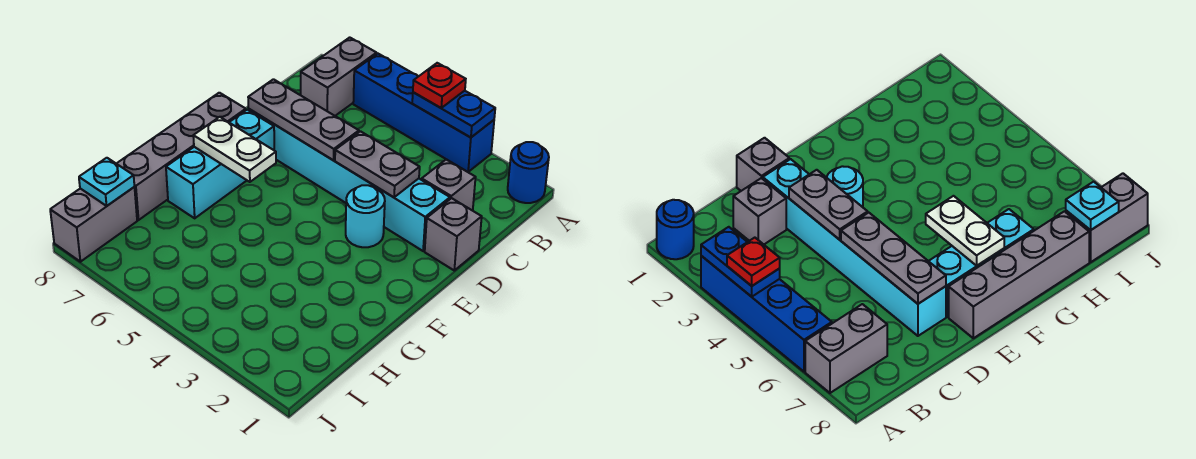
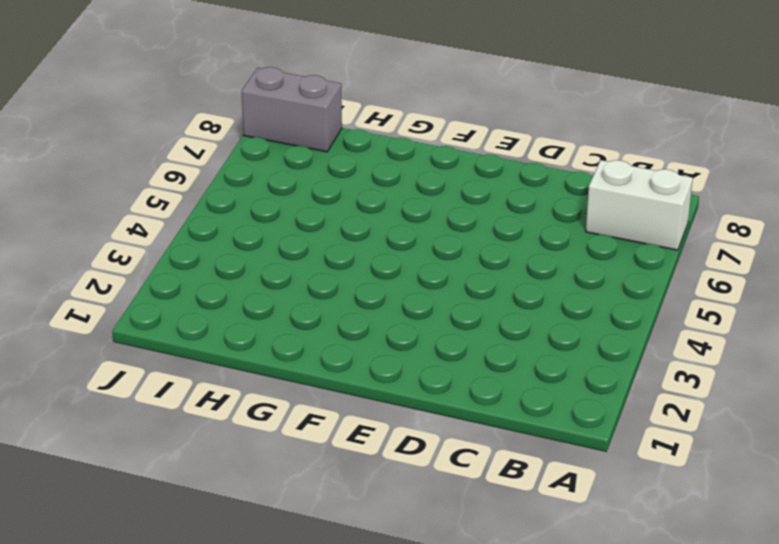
white brick A7:B7 level 1 -> grey brick A7:B7 level 1
none -> blue round brick A1 level 1
none -> blue brick A3:A6 level 1
none -> grey brick C2 level 1

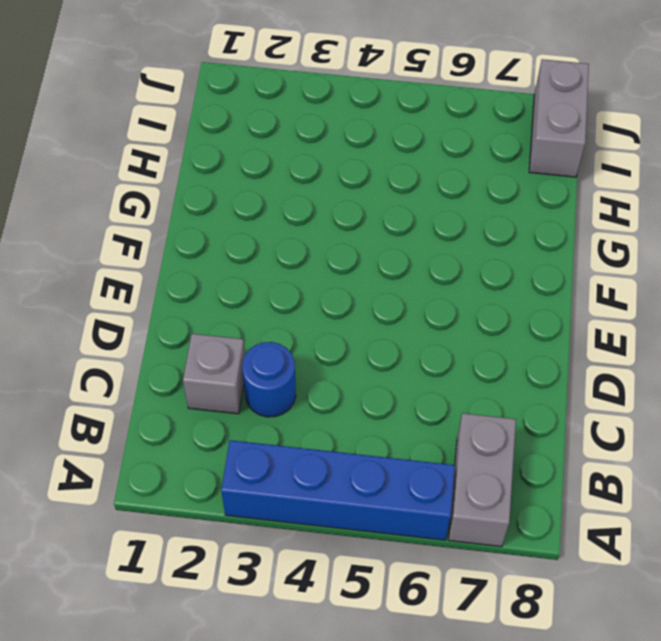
blue round brick C3 level 1 -> blue round brick A1 level 1
none -> grey brick D1 level 1
none -> cyan brick D2:D7 level 1
none -> cyan round brick E3 level 1

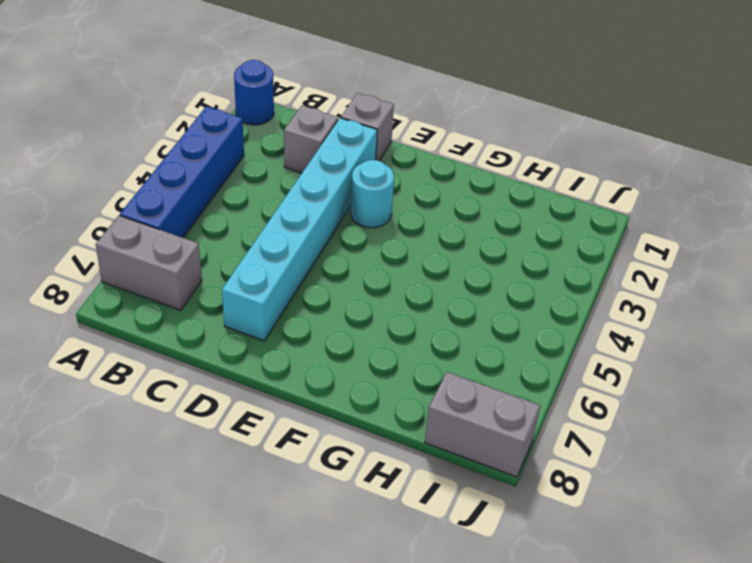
none -> cyan brick E7:G7 level 1
none -> grey brick E8:H8 level 1
none -> blue plate A3:A4 level 2

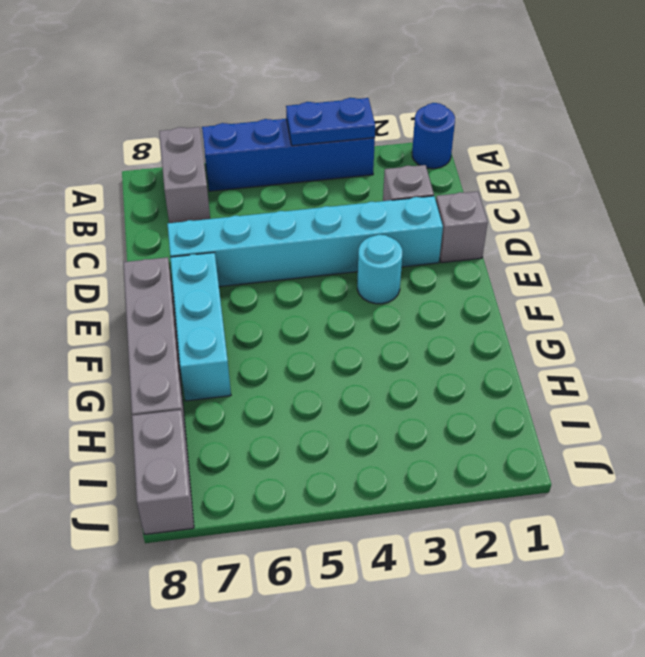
none -> grey plate D3:D4 level 2
none -> grey plate D5:D7 level 2
none -> white plate F6:F7 level 2

